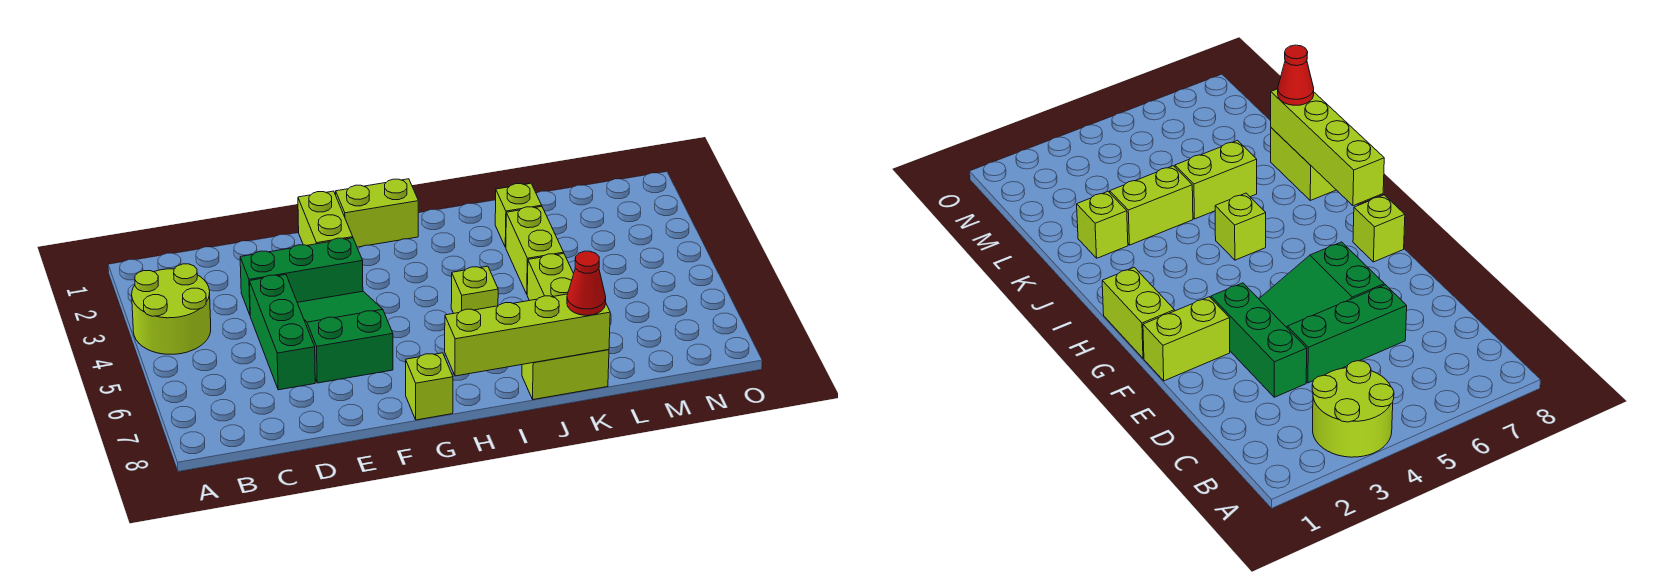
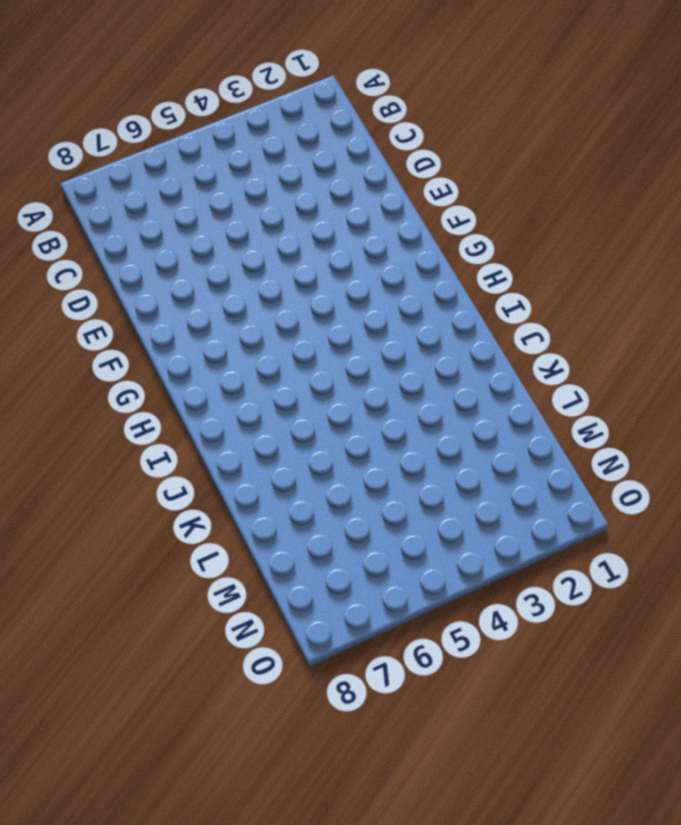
none -> lime round brick A3:B4 level 1
none -> green brick D3:F3 level 1
none -> green brick D4:D6 level 1

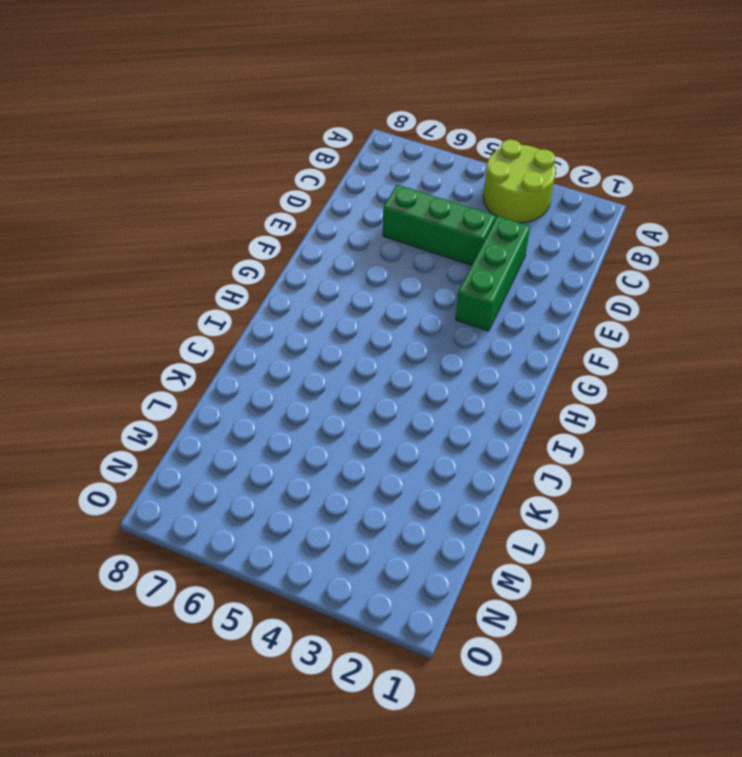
none -> green slope E4:F6 level 1 top 6
none -> lime brick F1:F2 level 1
none -> lime brick G1:H1 level 1

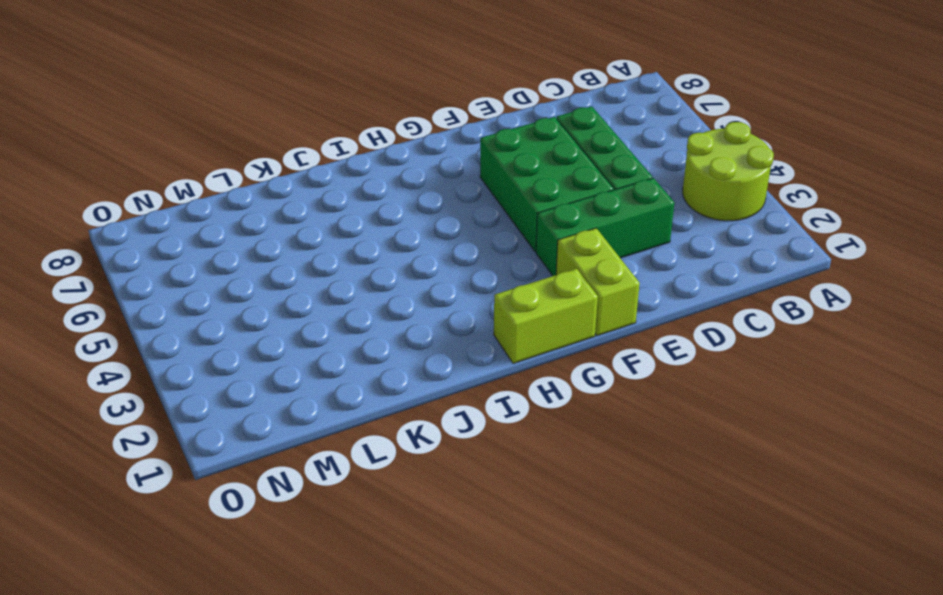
green brick E4:F6 level 1 -> green slope E4:F6 level 1 top 6
none -> lime brick G8 level 1
none -> lime brick I5 level 1
none -> lime brick J8:K8 level 1

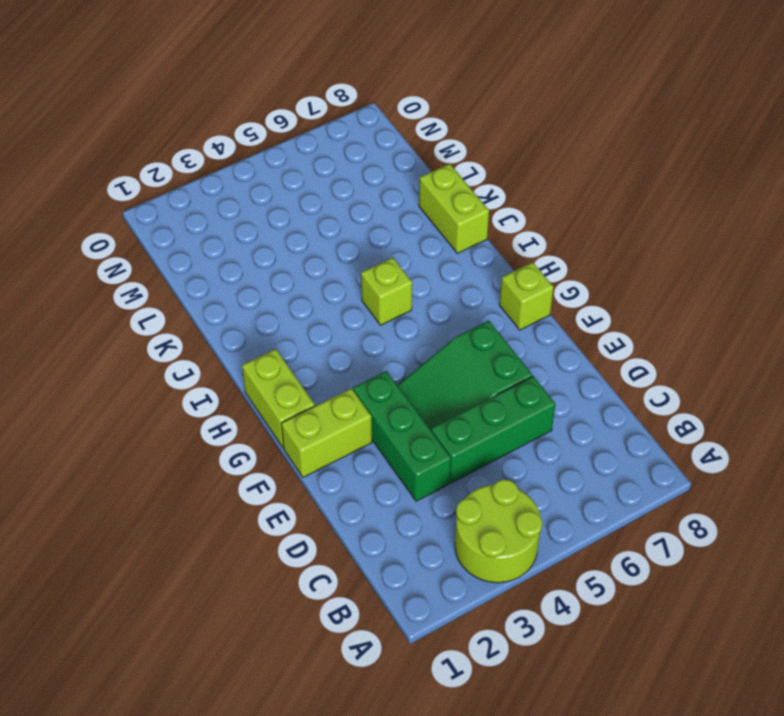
none -> lime brick K2 level 1
none -> lime brick K3:K4 level 1
none -> lime brick K5:K6 level 1

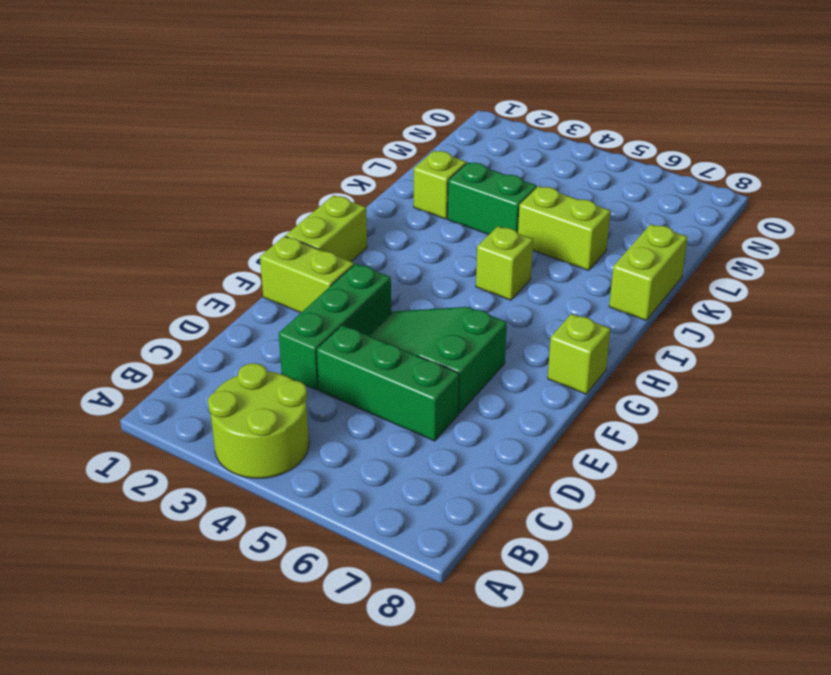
green brick K3:K4 level 1 -> lime brick K3:K4 level 1
none -> lime brick H8:K8 level 2
none -> red cone K8 level 3

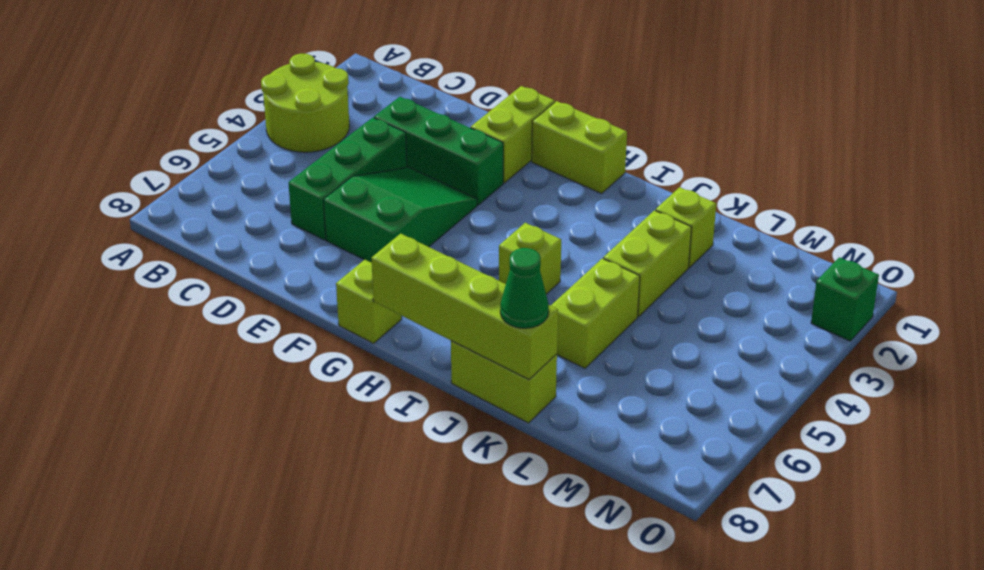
green cone K8 level 3 -> red cone K8 level 3
green brick O2 level 1 -> none

